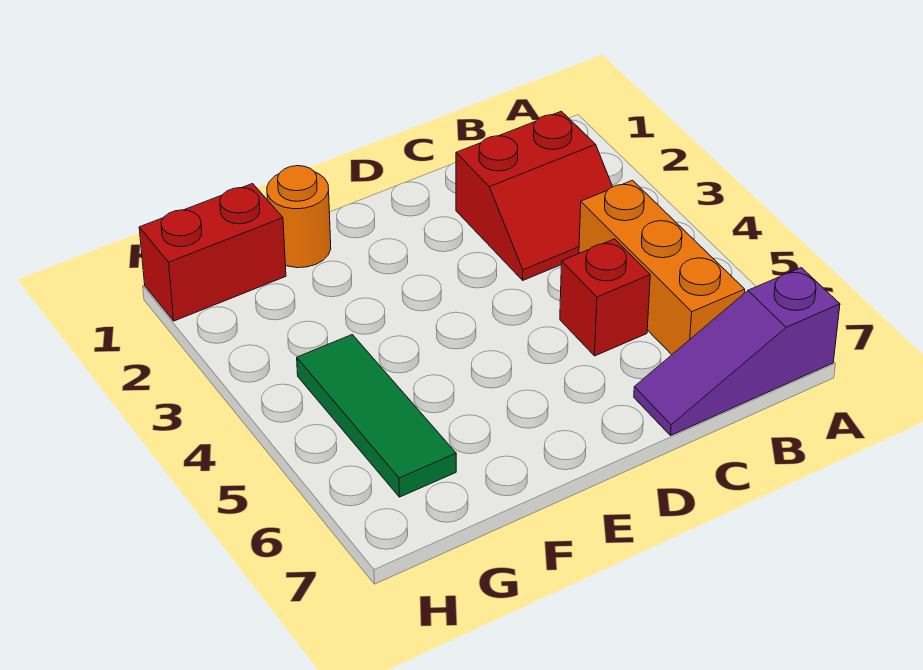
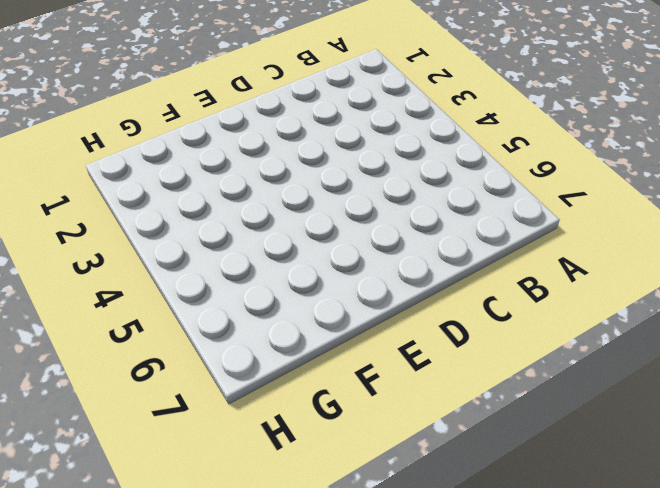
none -> purple slope A7:C7 level 1 top A
none -> red slope B2:C3 level 1 top 2

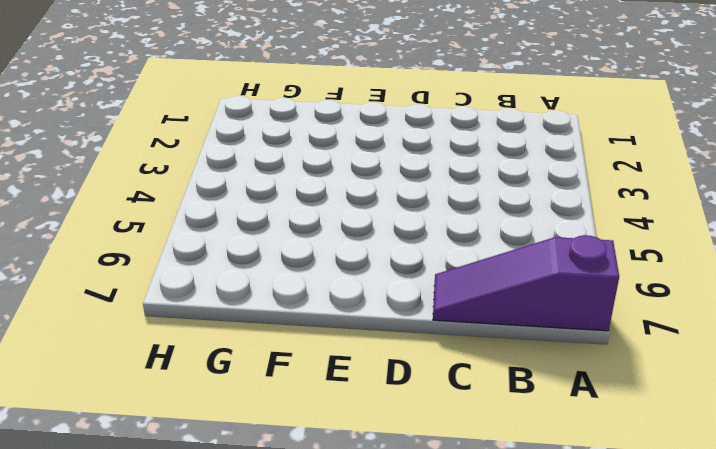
none -> red slope B2:C3 level 1 top 2
none -> orange brick B4:B6 level 1

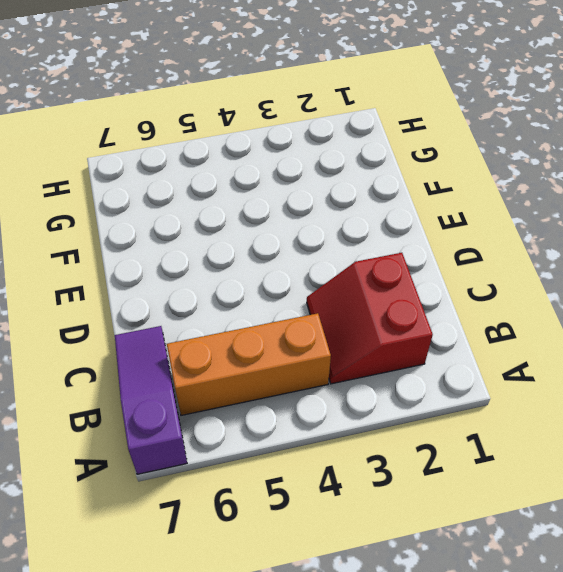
none -> red brick C5 level 1
none -> orange round brick F1 level 1

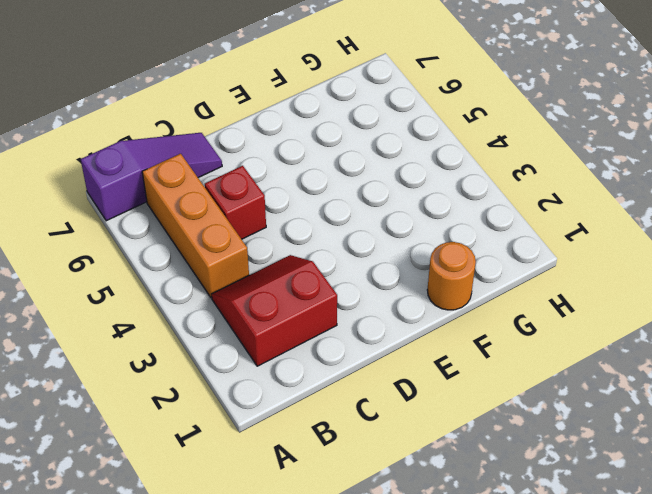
none -> red brick G1:H1 level 1
none -> green tile G4:G6 level 1

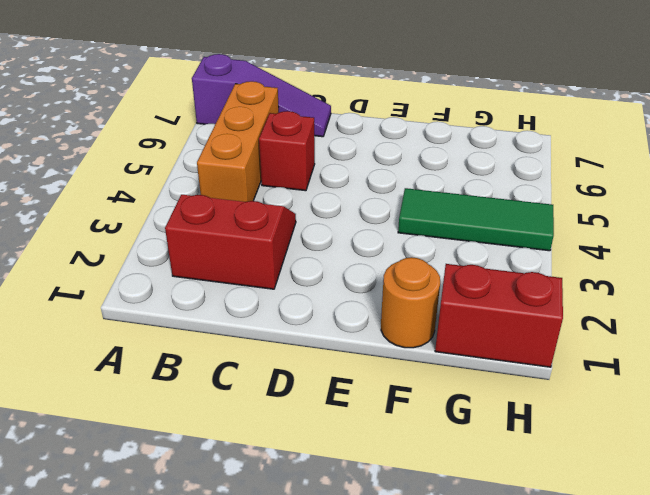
green tile F4:H4 level 1 -> green tile G4:G6 level 1

